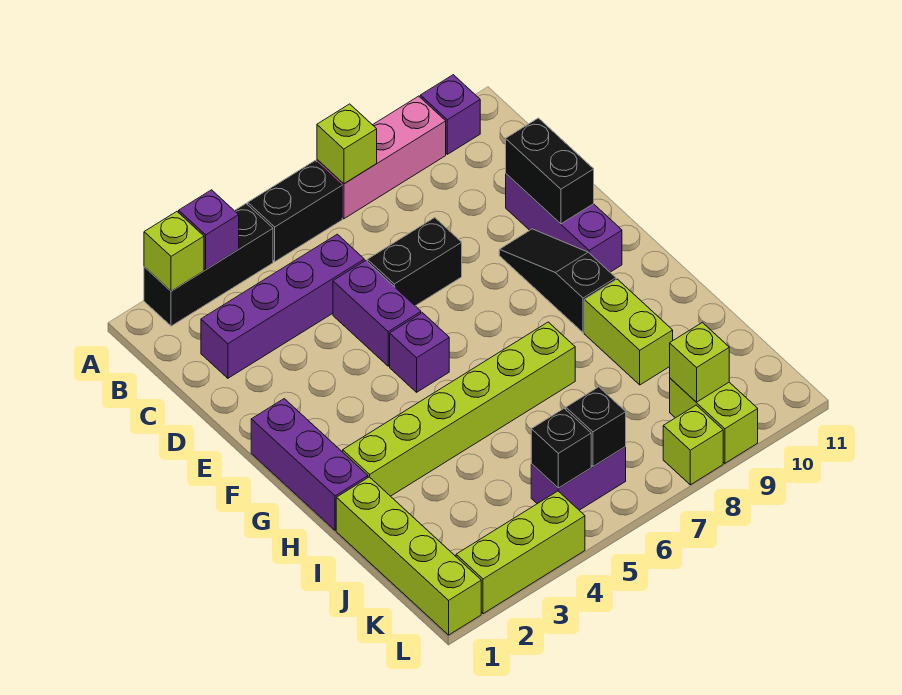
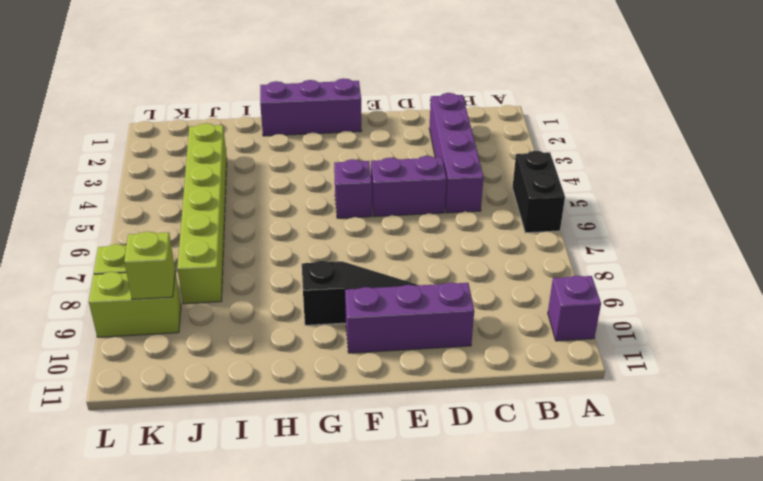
lime brick J3:J8 level 1 -> lime brick H2:H7 level 1
none -> black brick A2:A4 level 1
none -> pink brick A7:A9 level 1
none -> black brick D6:D7 level 1

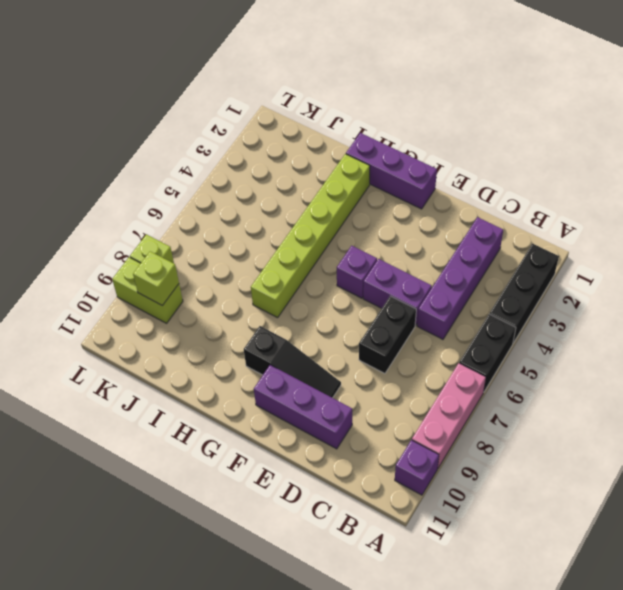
none -> lime brick H9:I9 level 1
none -> lime brick I1:L1 level 1
none -> purple brick K5:K6 level 1

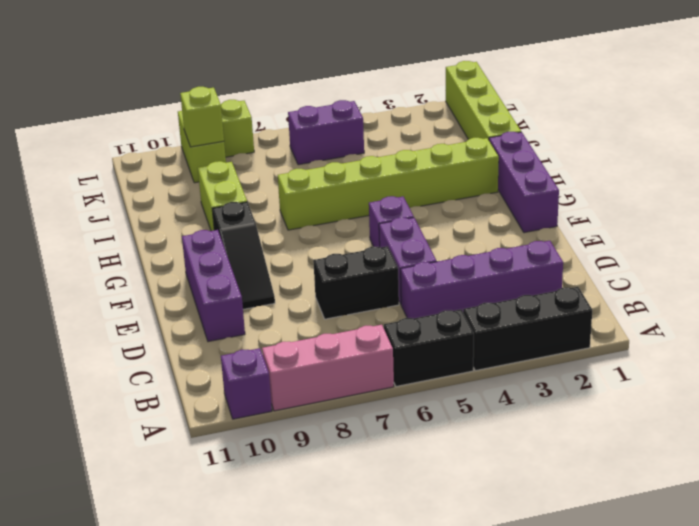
none -> lime brick L2:L4 level 1
none -> lime brick A2 level 2
none -> purple brick A3 level 2

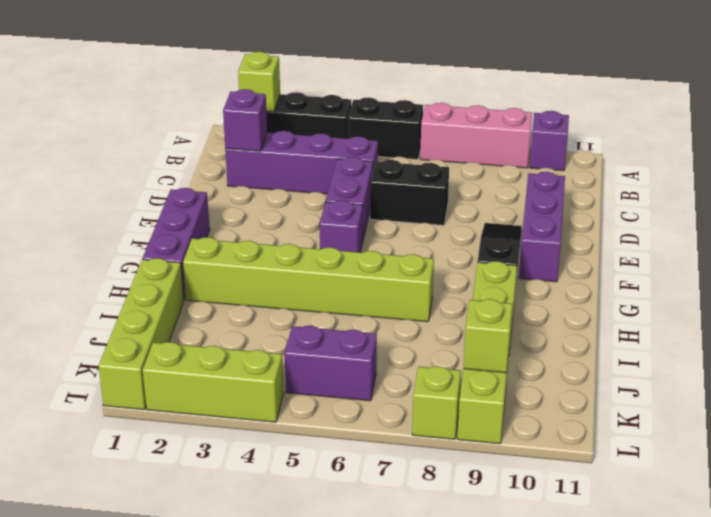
purple brick C2 level 2 -> purple brick A3 level 2
none -> lime brick A7 level 2
none -> black brick D10:E10 level 2
none -> black brick K5 level 2

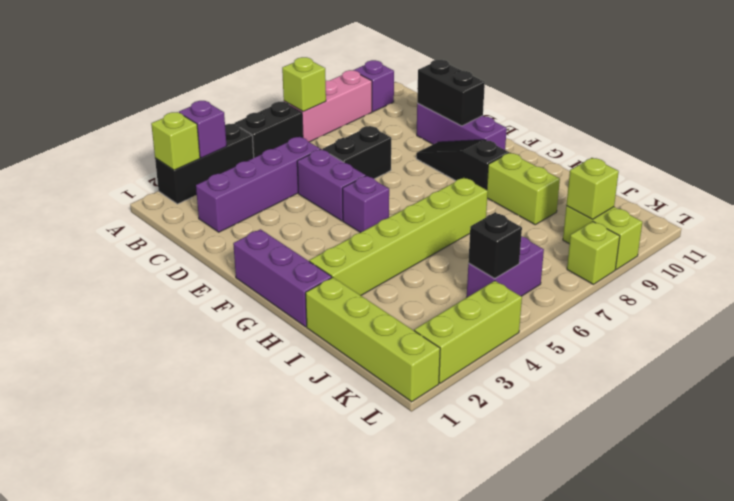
none -> black brick K6 level 2

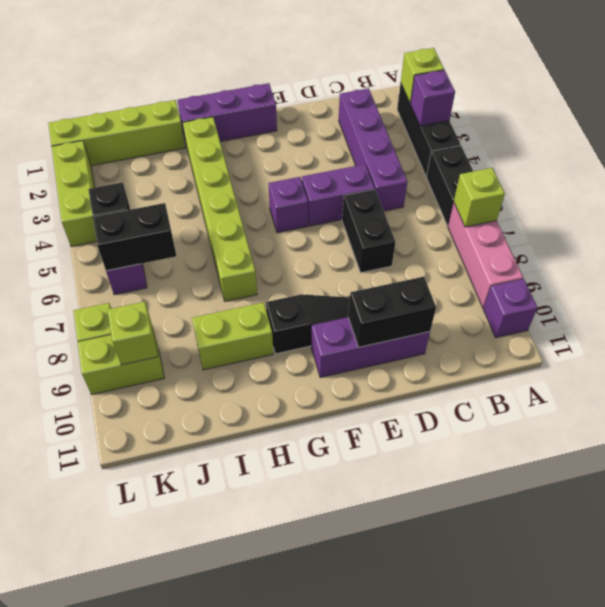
black brick J6:K6 level 2 -> black brick K6 level 2

